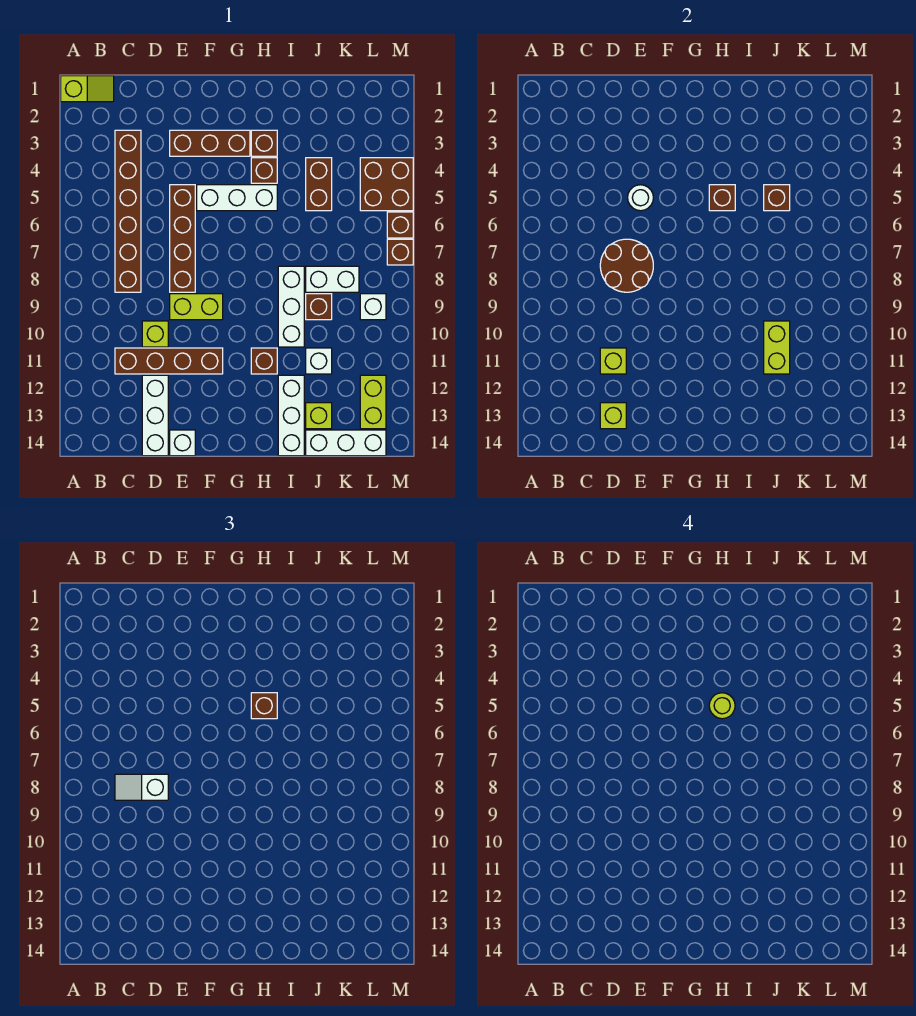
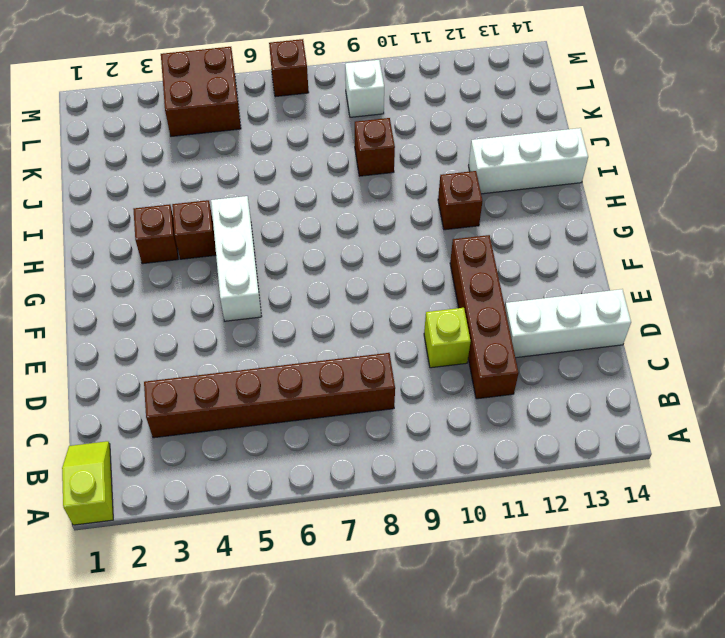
none -> brown brick E3:G3 level 1
none -> brown brick E5:E8 level 1
none -> lime brick E9:F9 level 1
none -> white brick E14 level 1

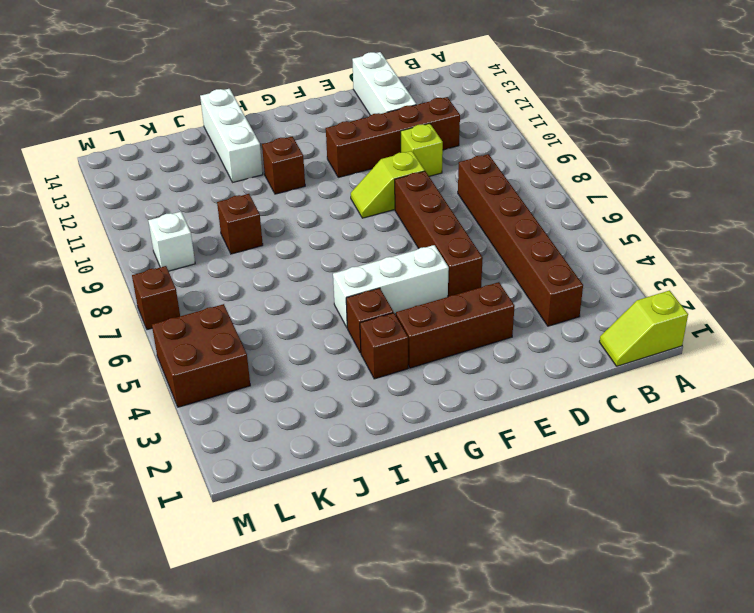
lime slope E9:F9 level 1 top E -> lime brick E9:F9 level 1
none -> white brick E14 level 1
none -> white brick I8:I10 level 1
none -> brown brick J4:J5 level 1
none -> white brick J8:K8 level 1

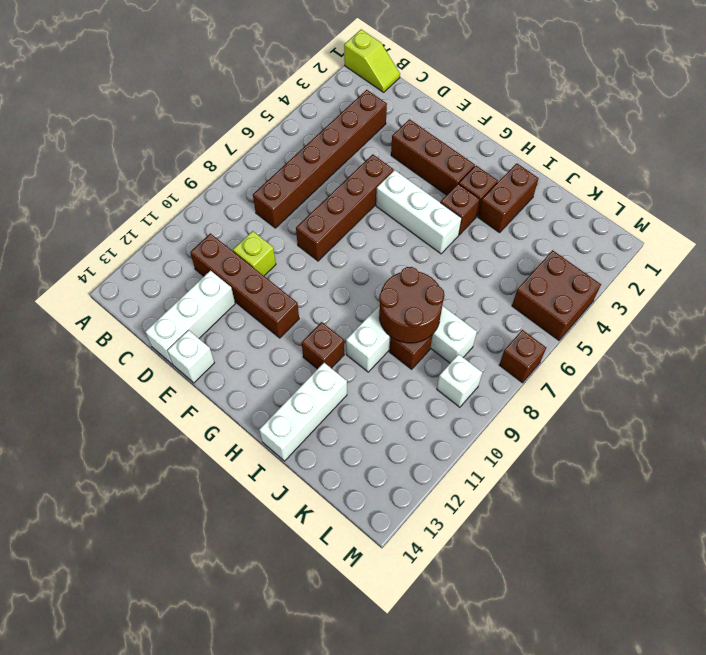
brown brick I2:I3 level 1 -> brown brick J4:J5 level 1
brown round brick I8:J9 level 2 -> brown round brick D7:E8 level 2
none -> lime brick E9:F9 level 1
none -> white brick J11 level 1
none -> lime brick J13 level 1
none -> white brick J14:L14 level 1

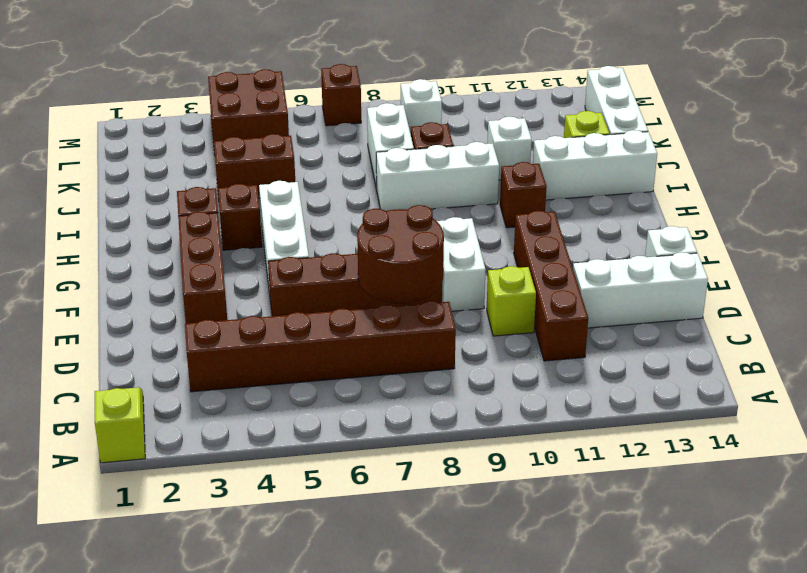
white brick E9:F9 level 1 -> lime brick E9:F9 level 1
none -> lime brick L12:L13 level 1
none -> brown brick M6 level 1
none -> lime brick D11 level 2
none -> lime brick D13 level 2

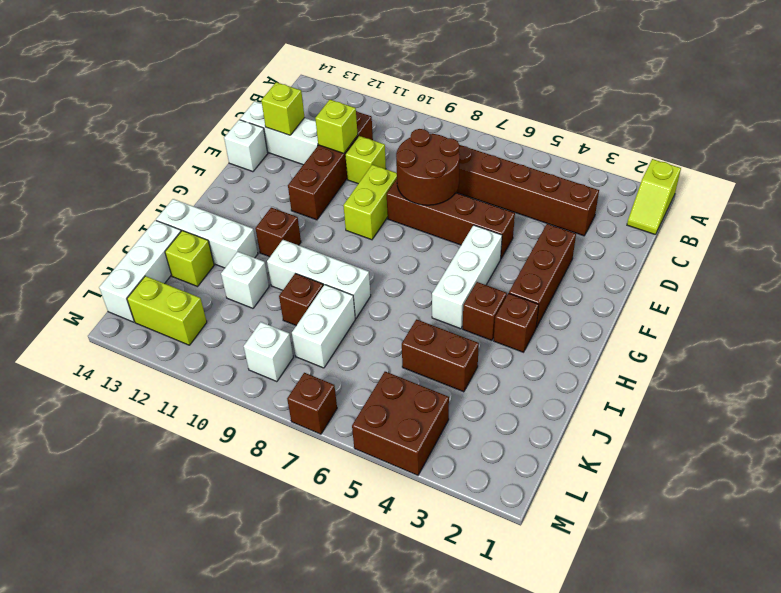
none -> brown brick M6 level 1
none -> white round brick E5 level 2
none -> brown brick H5 level 2
none -> brown brick J5 level 2

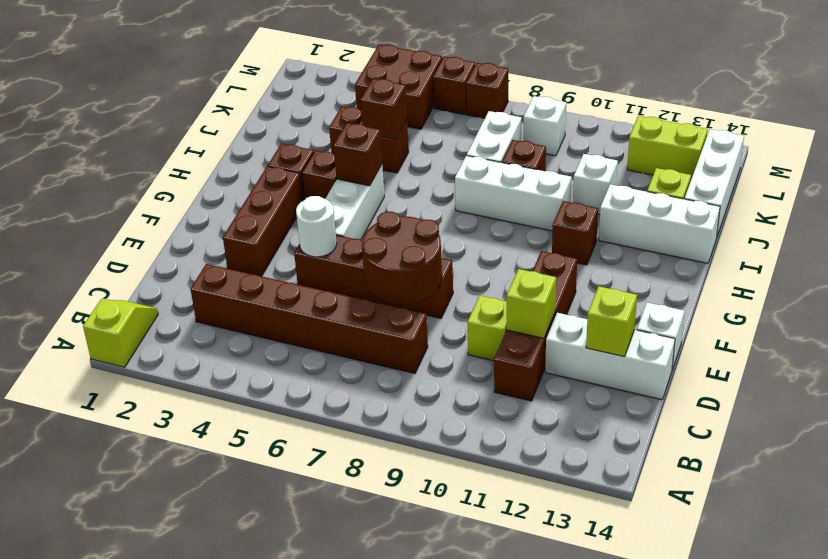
none -> lime brick E9:F9 level 1
none -> lime brick J10:J11 level 2
none -> white slope C8:D8 level 3 top D
none -> brown brick H5 level 3

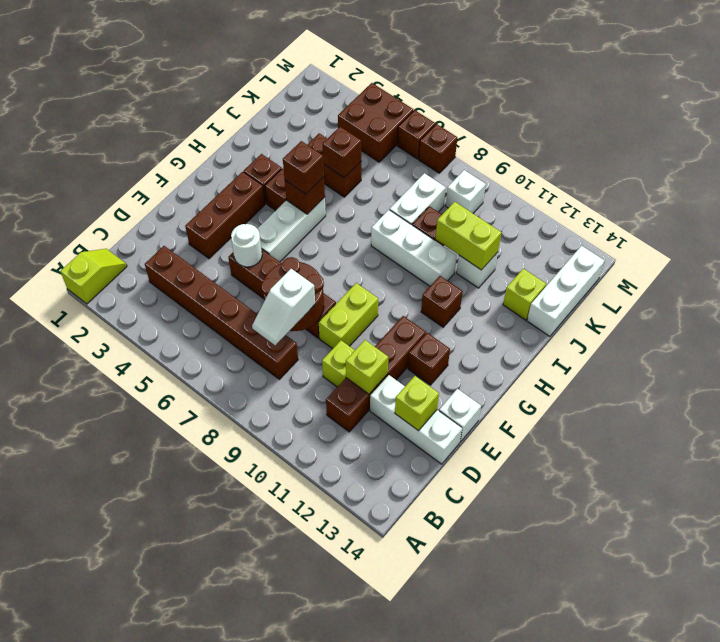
brown brick F12 level 1 -> none
none -> white brick I12:I14 level 1
none -> lime brick L12:L13 level 1
none -> lime round brick H5 level 4

